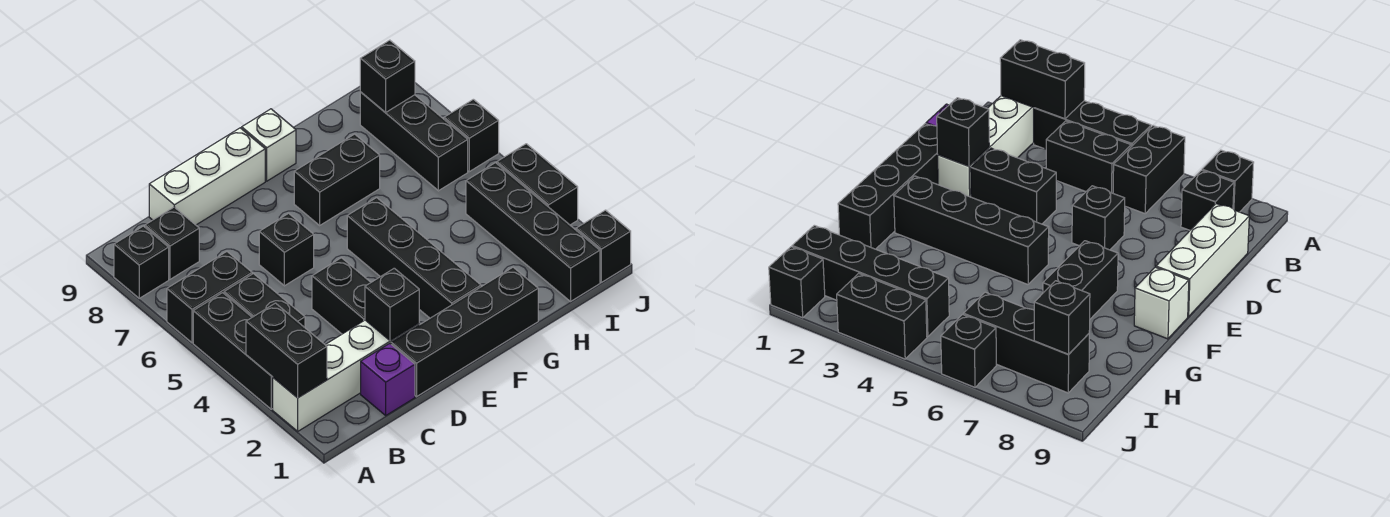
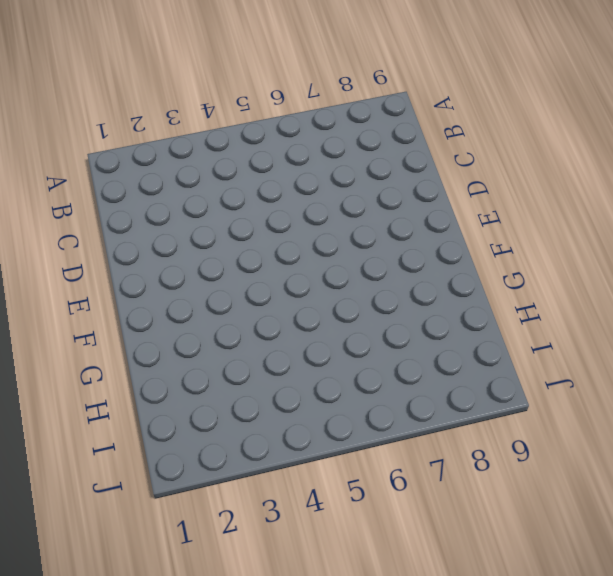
none -> white brick A2:D2 level 1
none -> black brick A3:A5 level 1
none -> black brick A6:B6 level 1

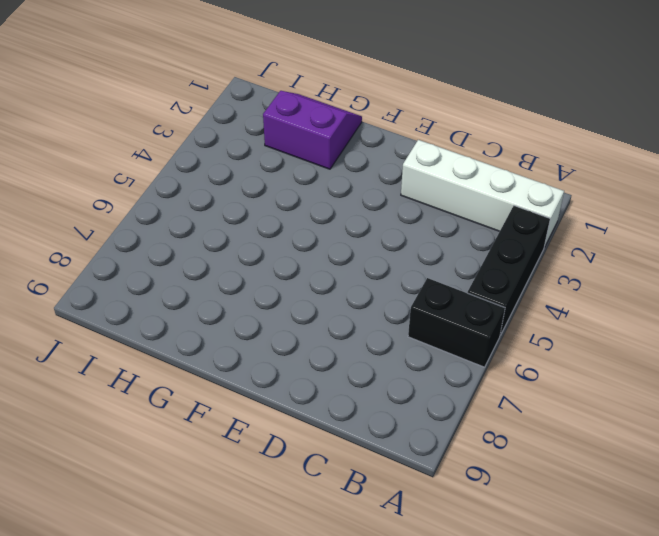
purple slope G1:H2 level 1 top 2 -> black brick D1:G1 level 1
none -> black brick A8 level 1
none -> black brick B4:B5 level 1
none -> black brick B8 level 1

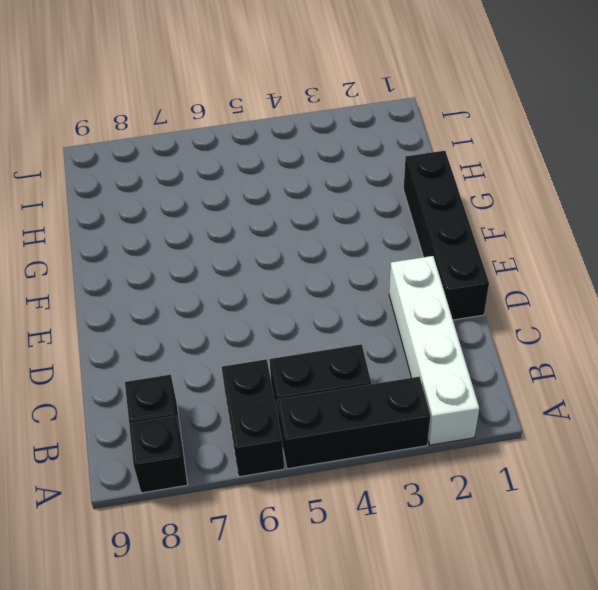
none -> purple brick C1 level 1
none -> white brick C9:E9 level 1
none -> black brick D3:D4 level 1

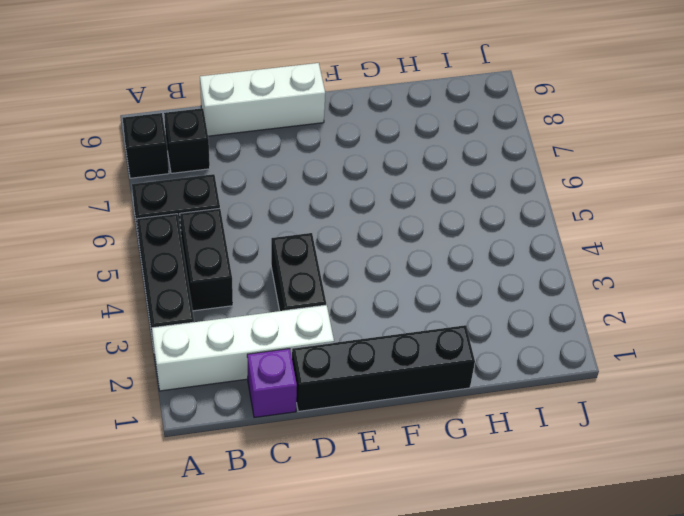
none -> black brick D6 level 1
none -> black brick F2:F5 level 1
none -> black brick F7:G7 level 1

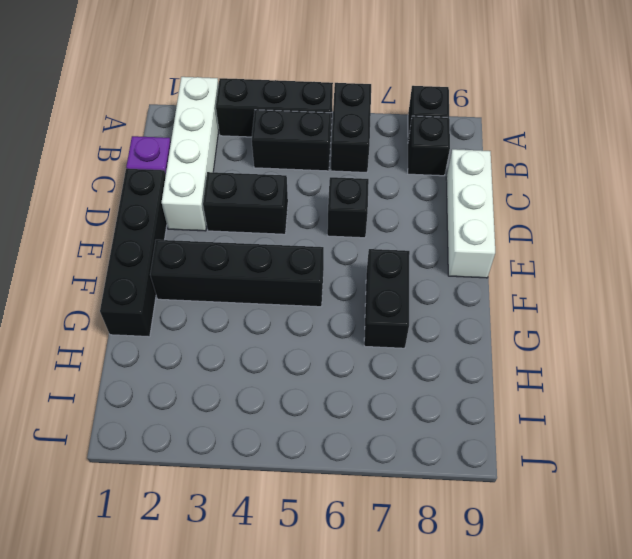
none -> white brick F9 level 1
none -> black brick I1:I4 level 1
none -> black brick I6:I8 level 1

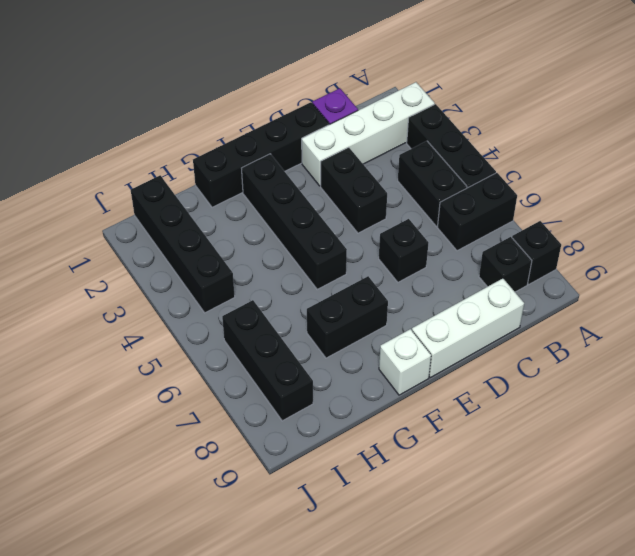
none -> black brick J1 level 1
none -> black brick J3:J4 level 1
none -> black brick J6 level 1

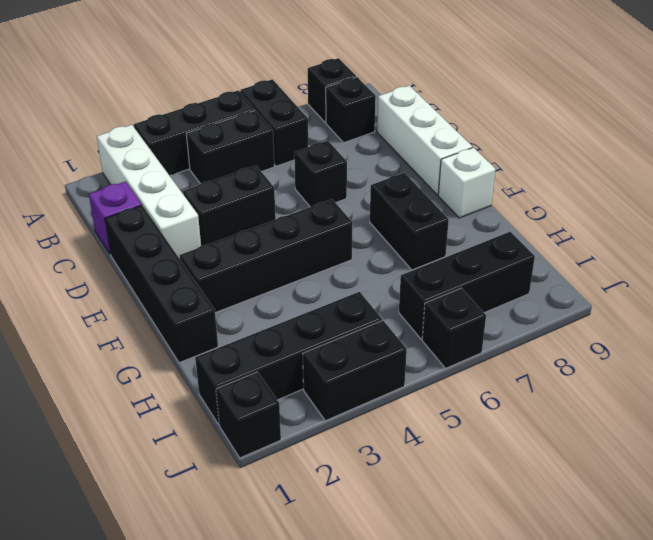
none -> black brick A2:A3 level 2
none -> black brick D2 level 2
none -> black brick I8 level 2

